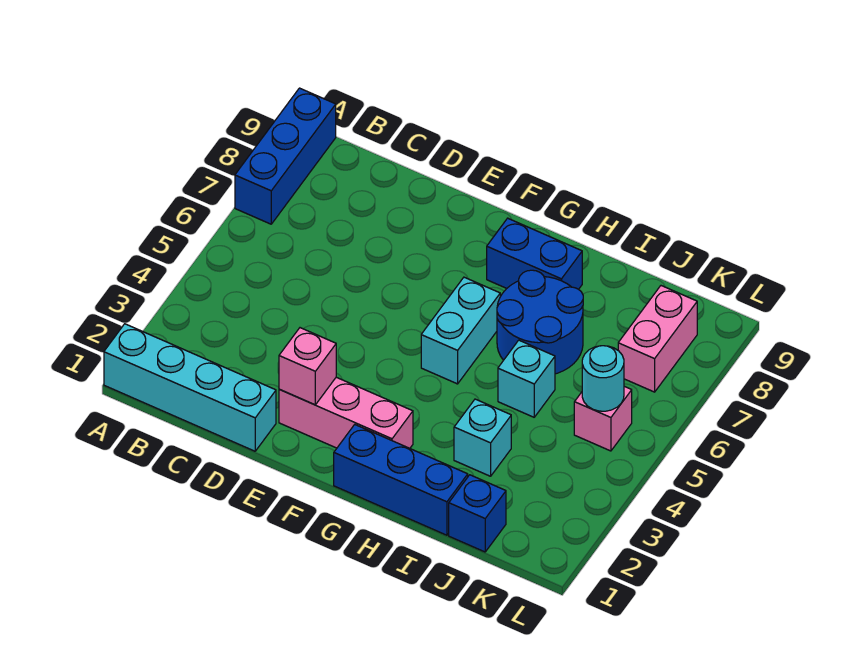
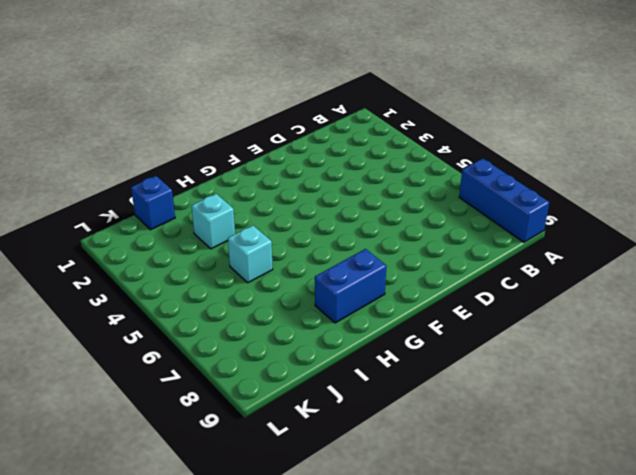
none -> cyan brick A1:D1 level 1
none -> pink brick E2:G2 level 1
none -> blue brick G1:I1 level 1

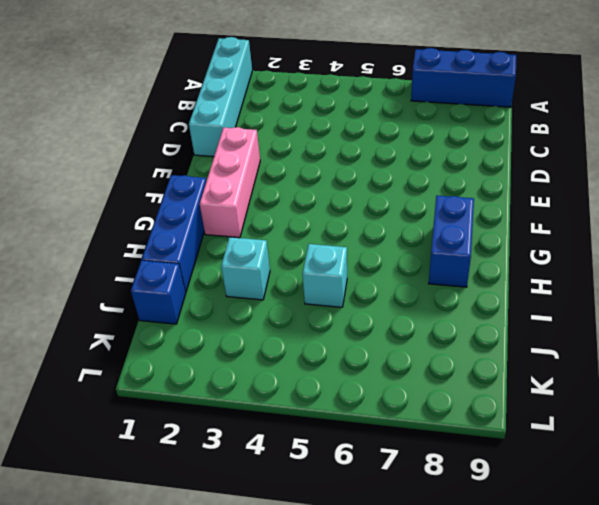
none -> cyan brick G5:G6 level 1
none -> blue round brick H6:I7 level 1
none -> pink brick K5 level 1

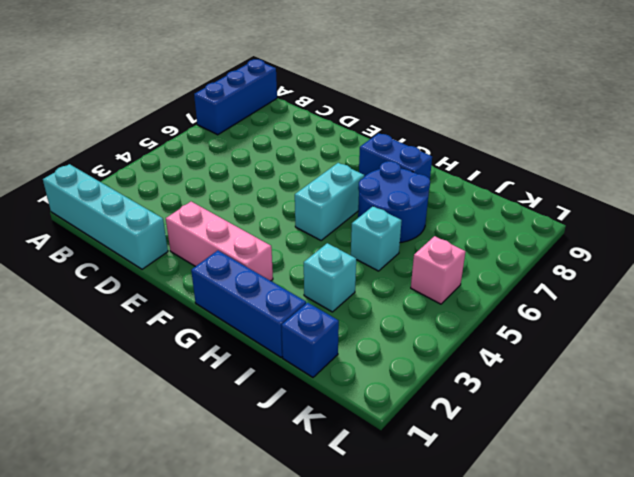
none -> pink brick K7:K8 level 1
none -> pink brick E2 level 2
none -> cyan round brick K5 level 2

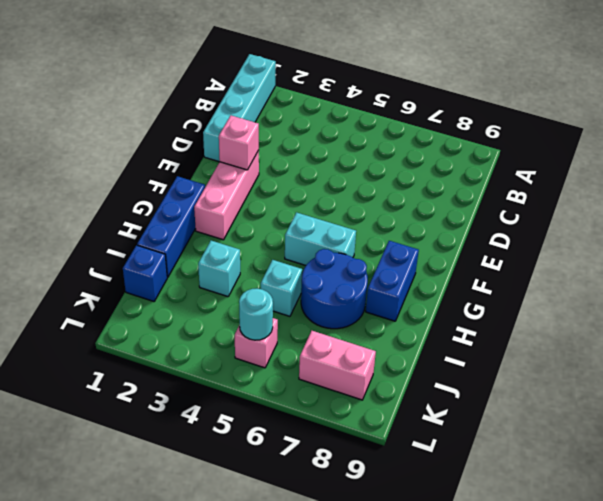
none -> blue brick A7:A9 level 1

